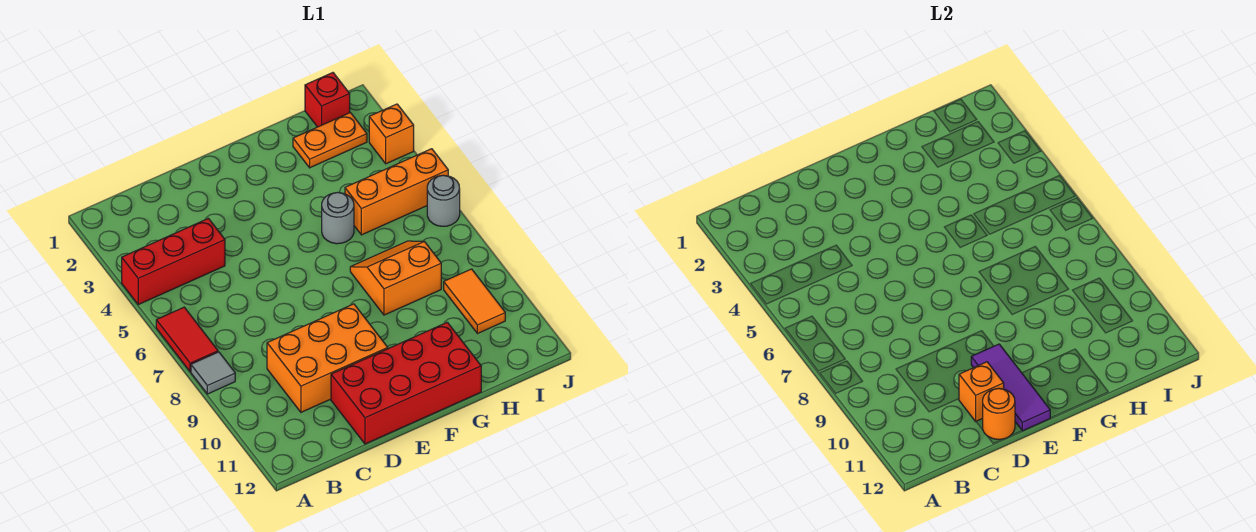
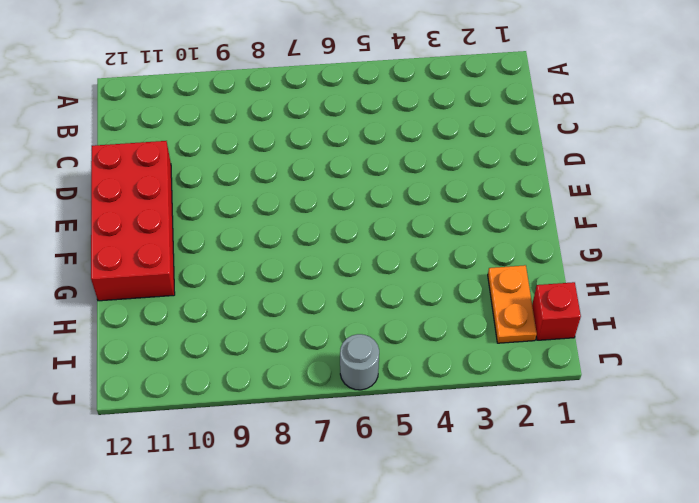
none -> red brick A4:C4 level 1
none -> red tile A6:A7 level 1
none -> grey tile A8 level 1

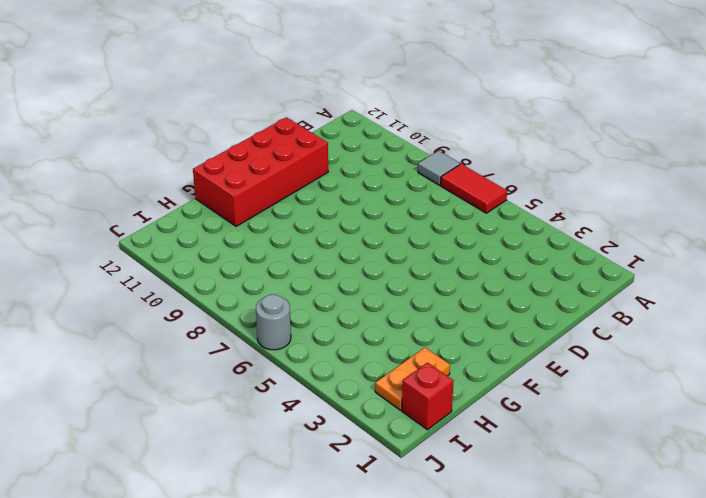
none -> red brick A4:C4 level 1
none -> orange brick C9:E10 level 1
none -> grey round brick G5 level 1

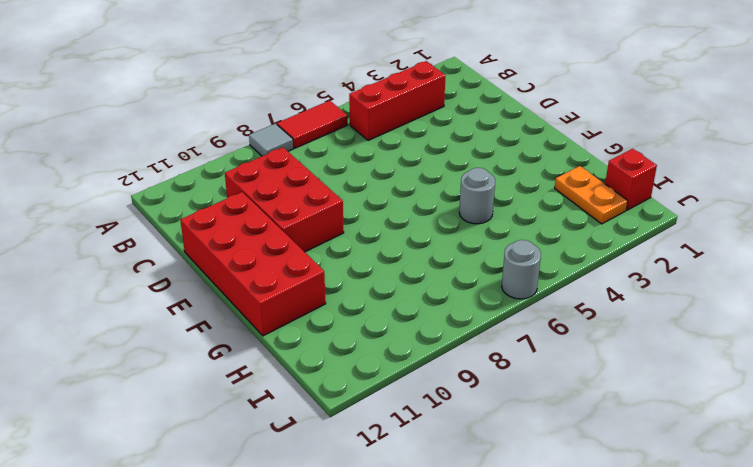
red brick B3:B5 level 1 -> red brick A4:C4 level 1
red brick C9:E10 level 1 -> orange brick C9:E10 level 1
none -> orange slope G7:H8 level 1 top 8
none -> orange brick H5:J5 level 1
none -> orange tile I9:I10 level 1

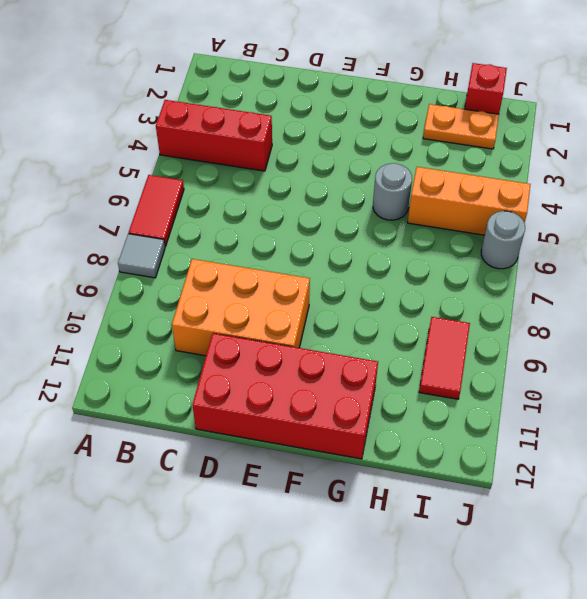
red tile I9:I10 level 1 -> orange tile I9:I10 level 1
none -> orange slope G7:H8 level 1 top 8
none -> orange brick J3 level 1
none -> orange brick D11 level 2

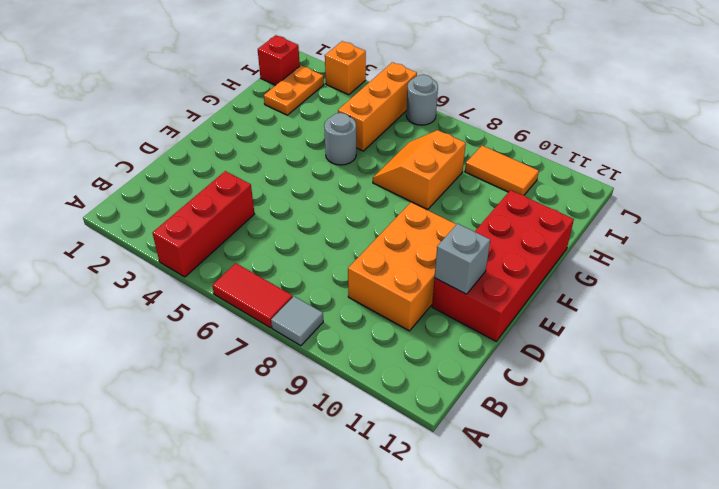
grey brick D11 level 2 -> orange brick D11 level 2
none -> orange round brick D12 level 2
none -> purple tile E10:E12 level 2

